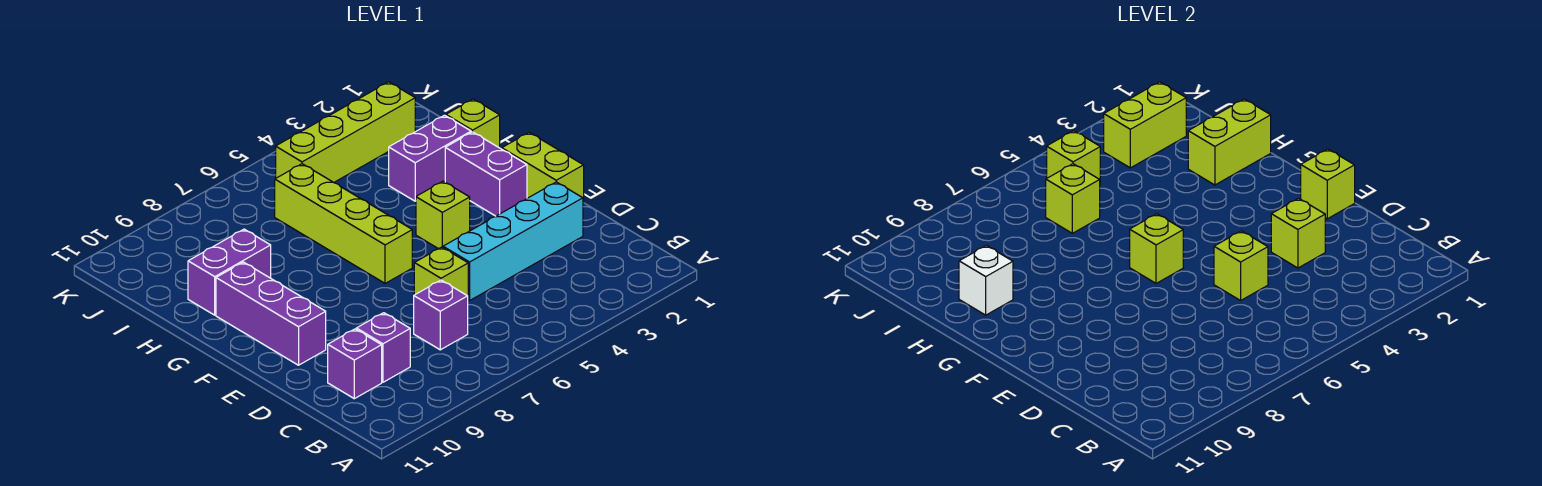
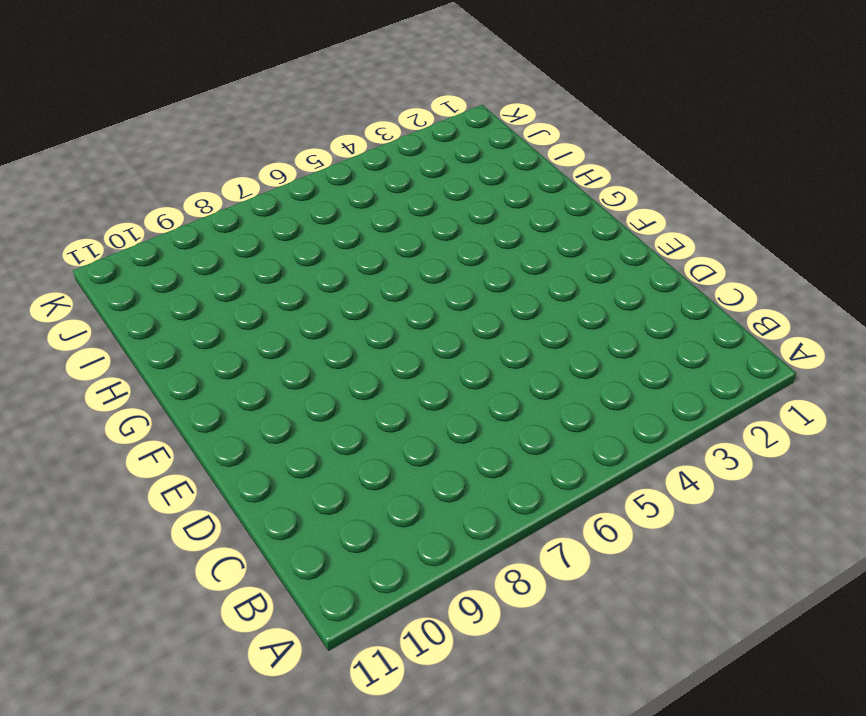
none -> purple brick C7 level 1
none -> purple brick C9 level 1
none -> purple brick C10 level 1

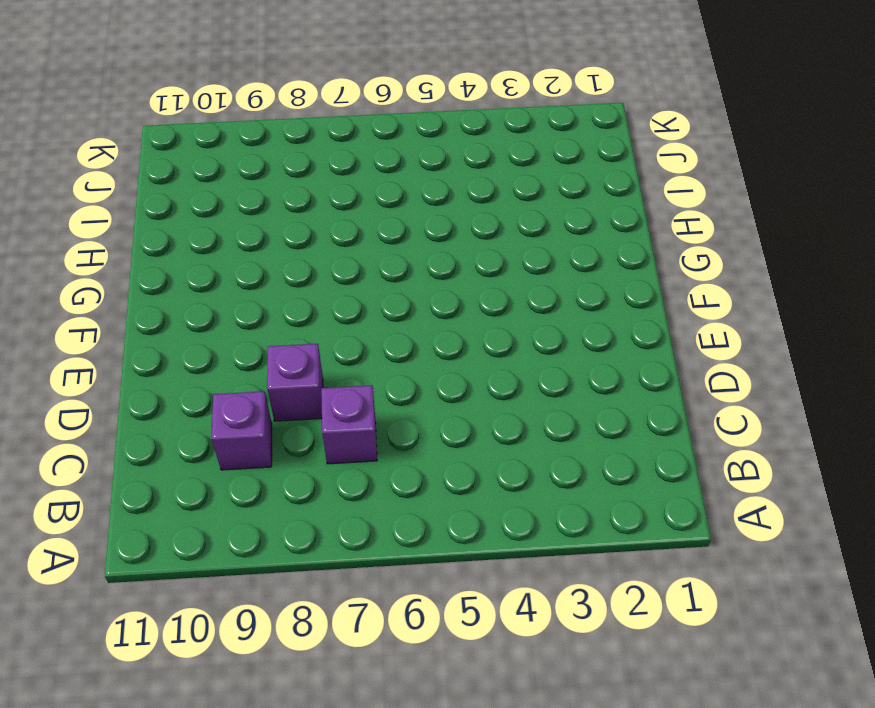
purple brick D8 level 1 -> purple brick C10 level 1
none -> cyan brick D2:D5 level 1
none -> lime brick D6 level 1
none -> lime brick E1:F1 level 1

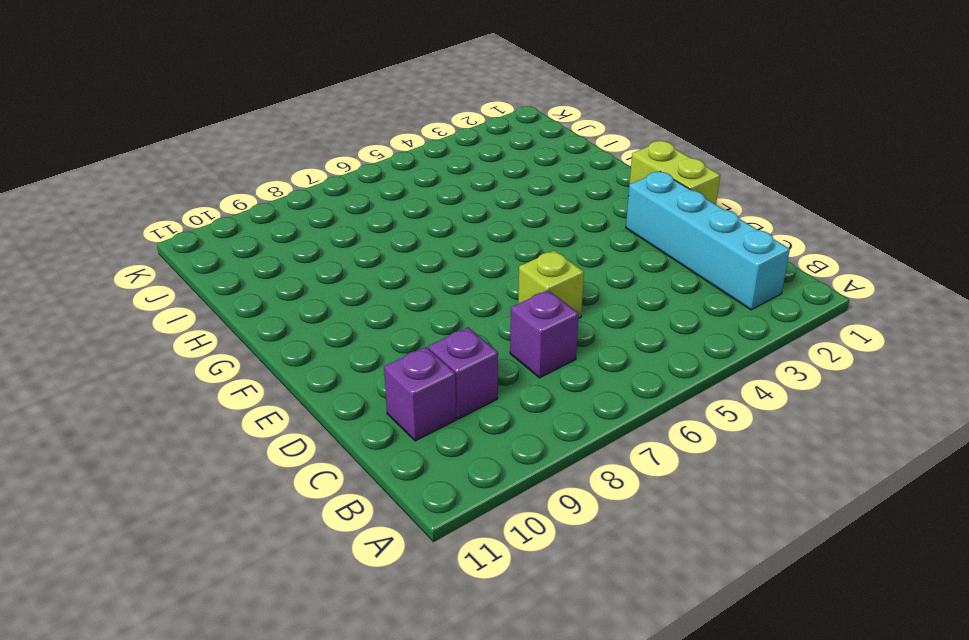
cyan brick B2:E2 level 1 -> cyan brick D2:D5 level 1
none -> purple brick E10:G10 level 1
none -> purple brick F2:G2 level 1
none -> lime brick F4 level 1

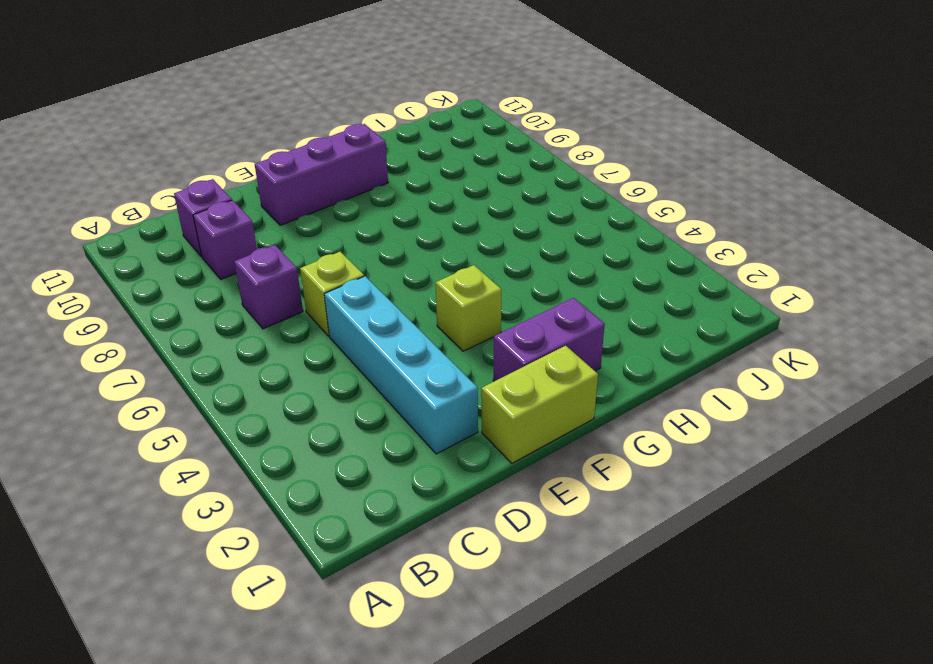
none -> lime brick F6:I6 level 1
none -> lime brick H1 level 1
none -> purple brick H2:H3 level 1

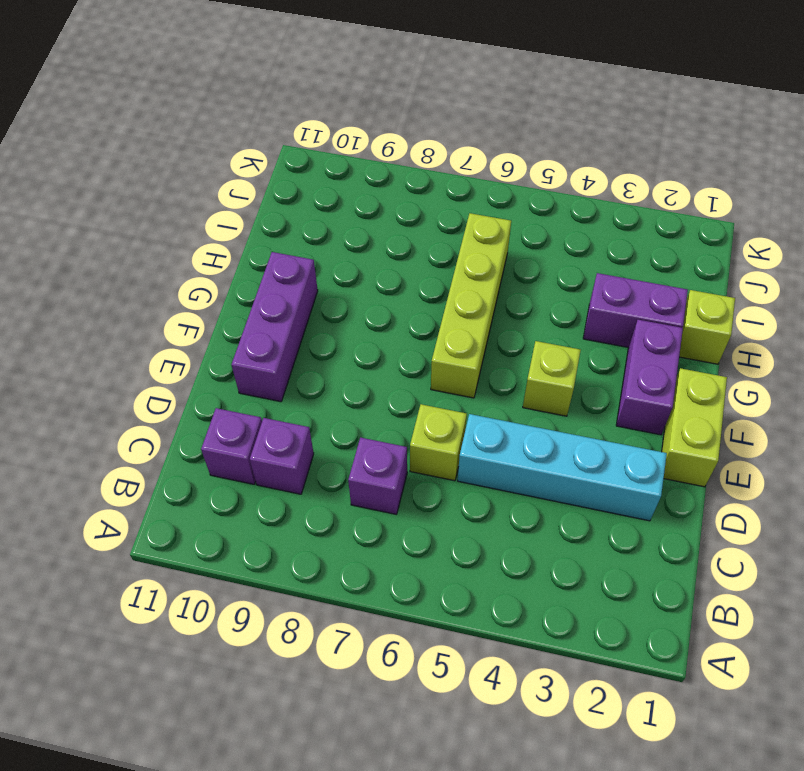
none -> purple brick H9:H10 level 1
none -> lime brick J2:J5 level 1
none -> lime brick D3 level 2

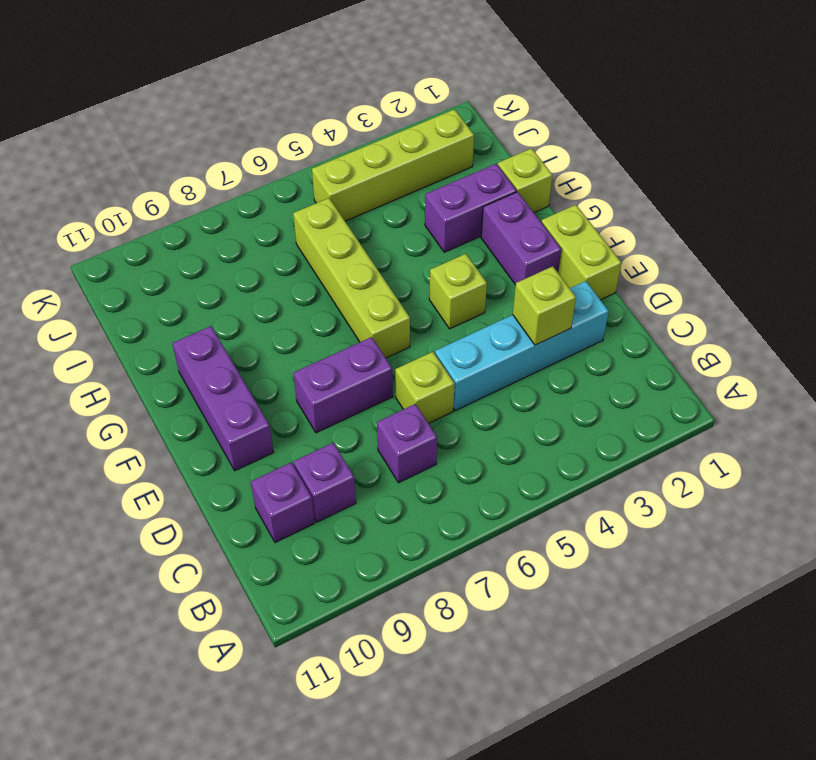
purple brick E7:E8 level 1 -> purple brick H9:H10 level 1
none -> lime brick D5 level 2
none -> lime brick E1 level 2
none -> lime brick F6 level 2

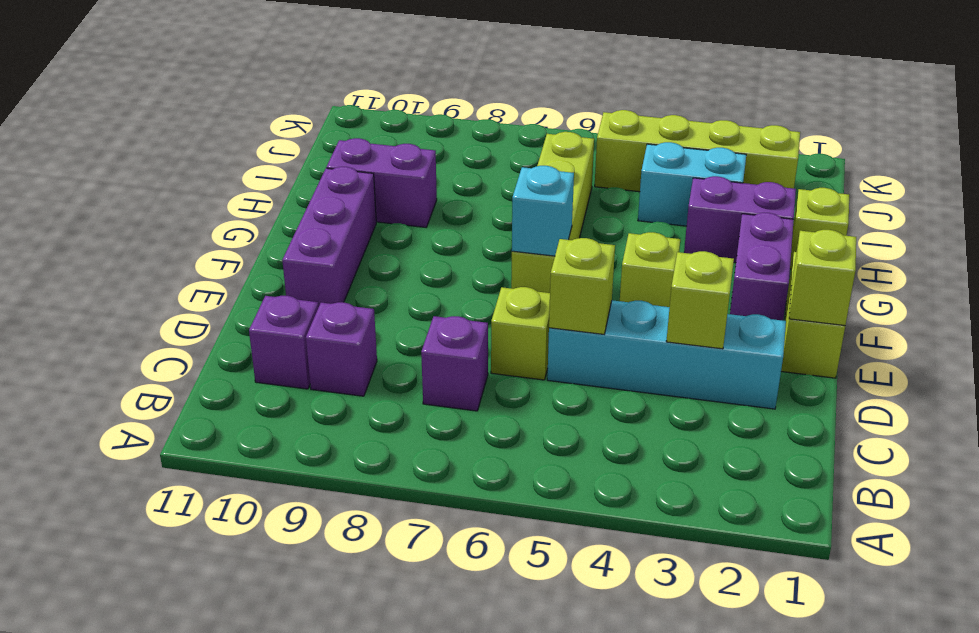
cyan brick F6 level 2 -> lime brick F6 level 2
cyan brick I3:I4 level 1 -> none
none -> lime brick H1:H2 level 2
none -> white brick H10 level 2
none -> lime brick I6 level 2

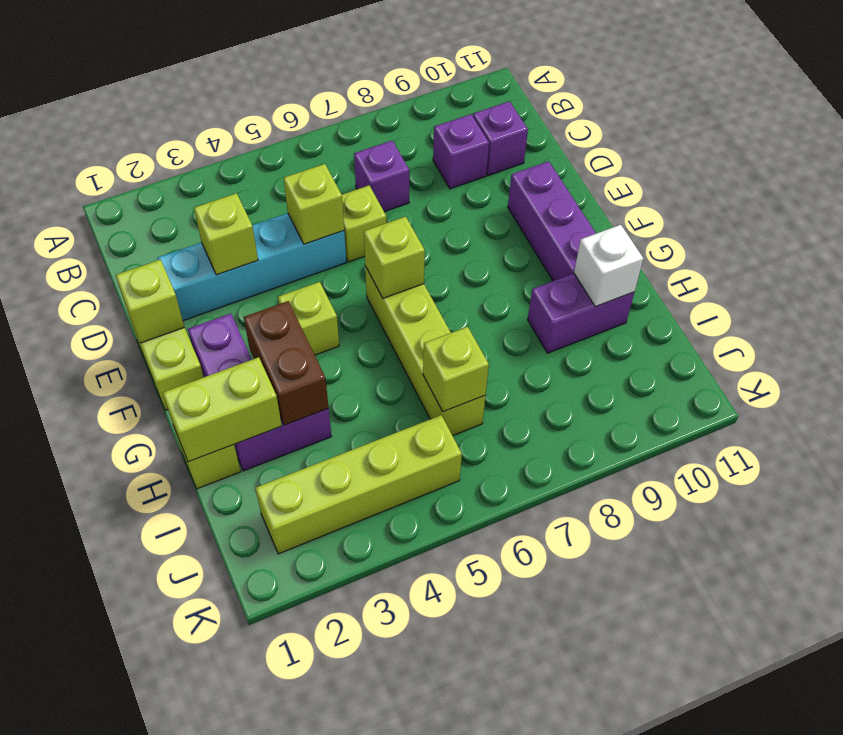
brown brick G3:H3 level 2 -> none
none -> lime brick J2:J3 level 2
none -> lime brick J5 level 2

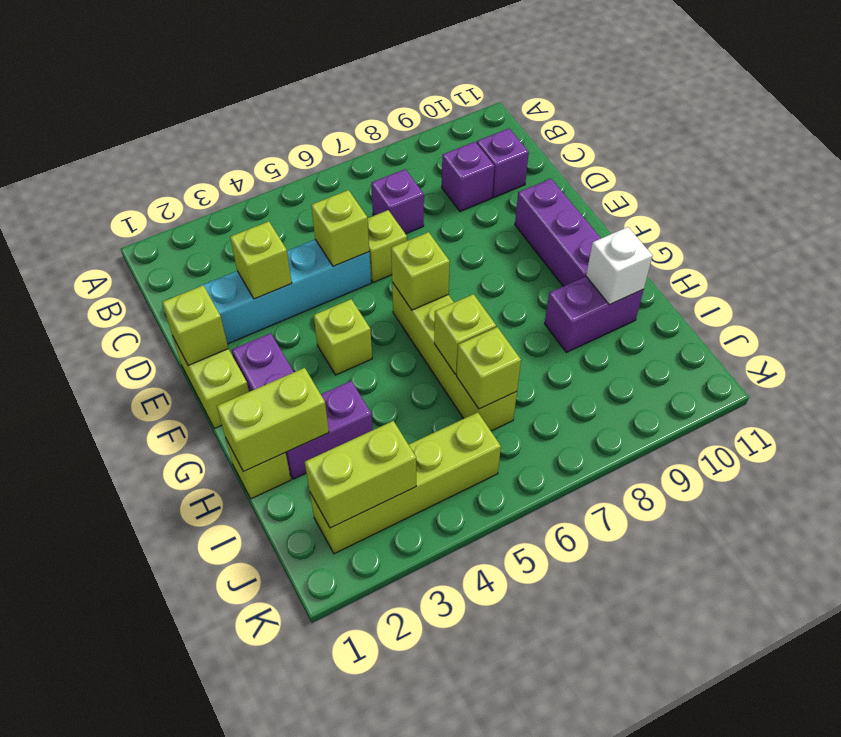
lime brick H6 level 2 -> lime brick J5 level 2

